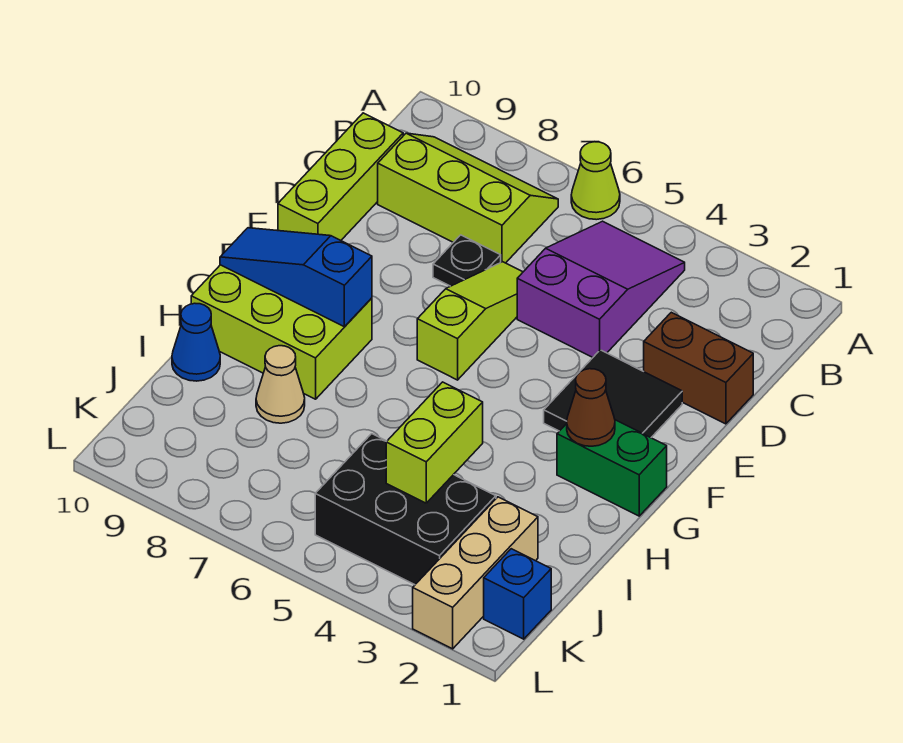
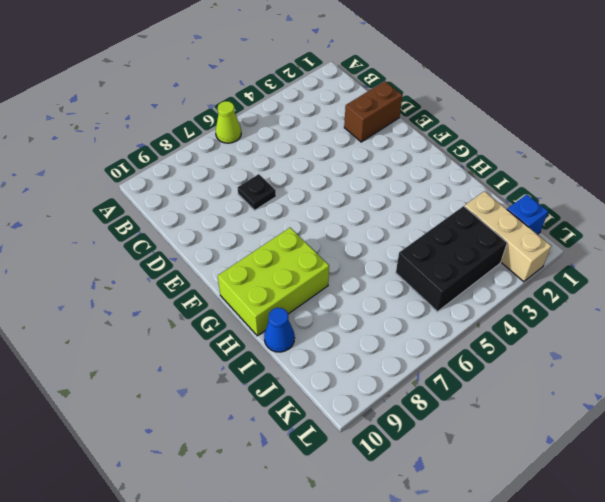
none -> purple slope B4:D5 level 1 top D
none -> lime slope B7:C9 level 1 top C
none -> lime brick C10:E10 level 1

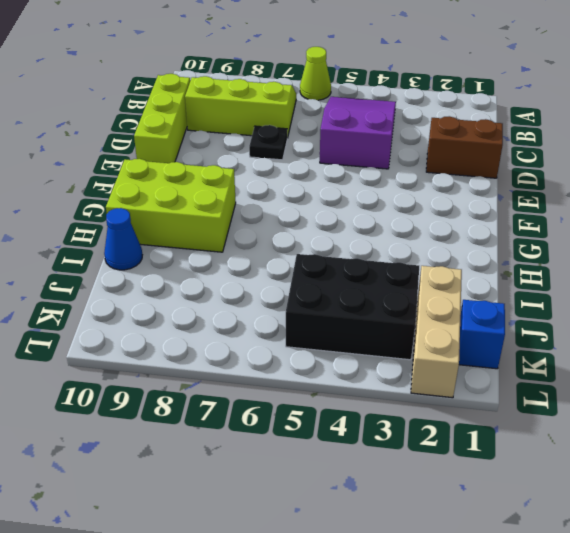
none -> lime slope D6:F6 level 1 top F
none -> black tile E2:F3 level 1
none -> green brick G1:G2 level 1

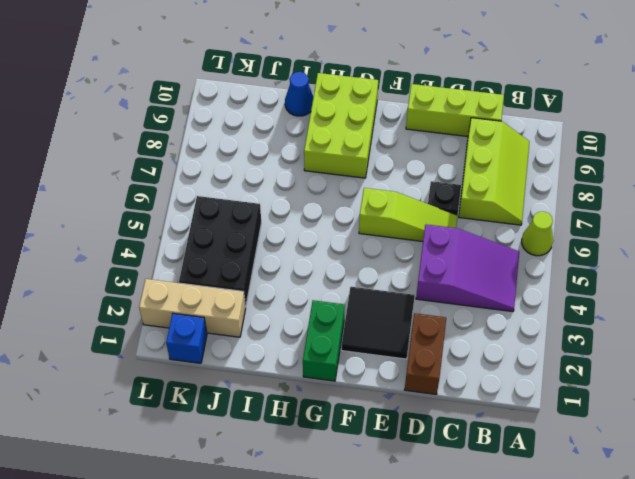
none -> tan cone I8 level 1
none -> brown cone G2 level 2
none -> blue slope G8:G10 level 2 top 8

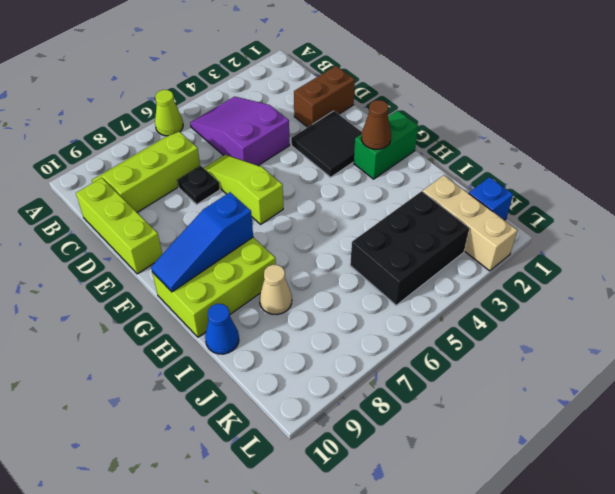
none -> lime brick I4:J4 level 2

